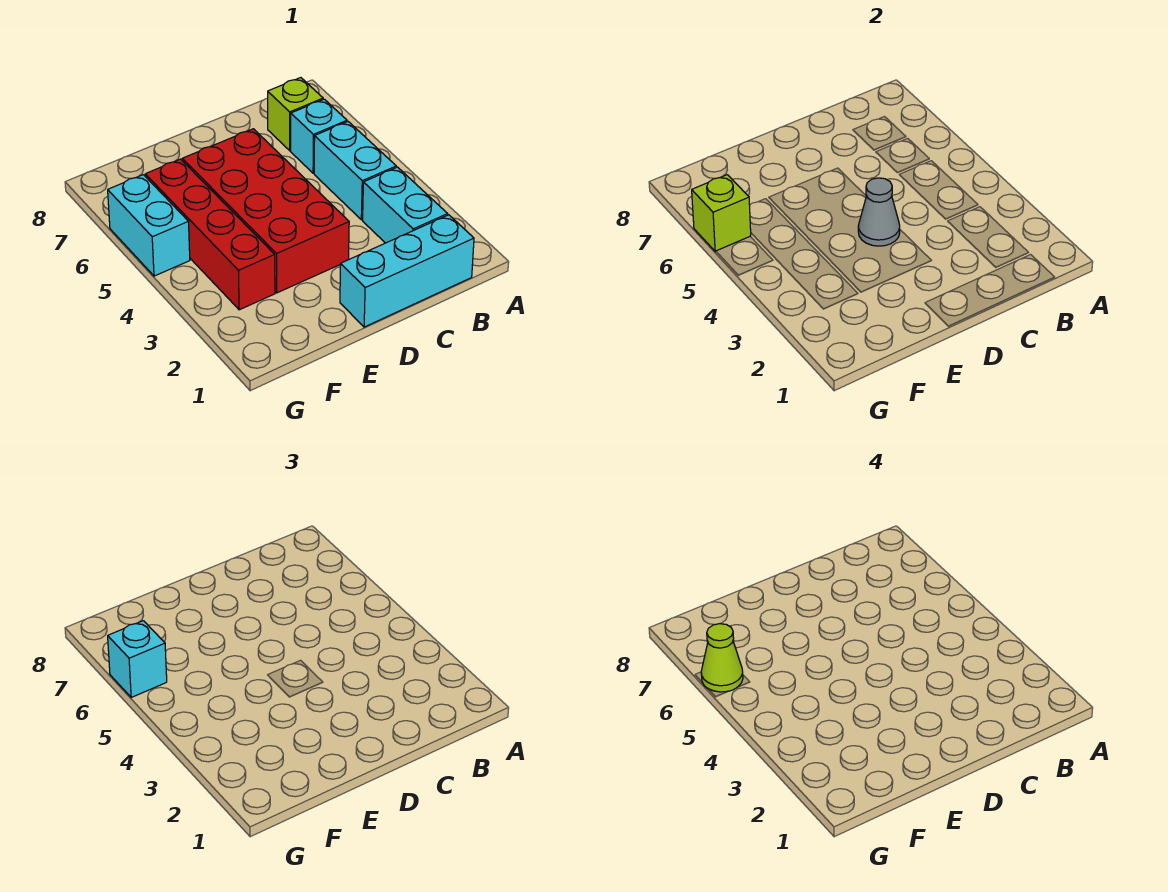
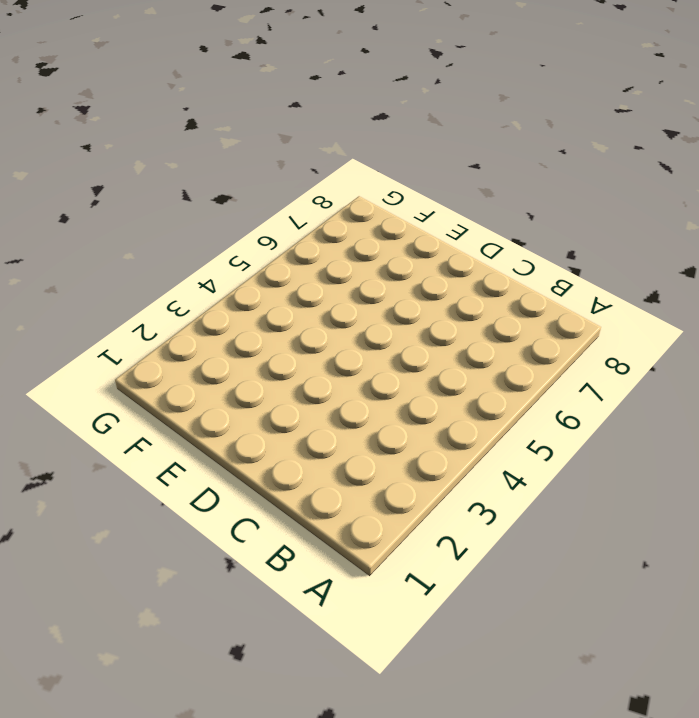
none -> cyan brick B1:D1 level 1
none -> cyan brick B2:B3 level 1
none -> cyan brick B4:B5 level 1

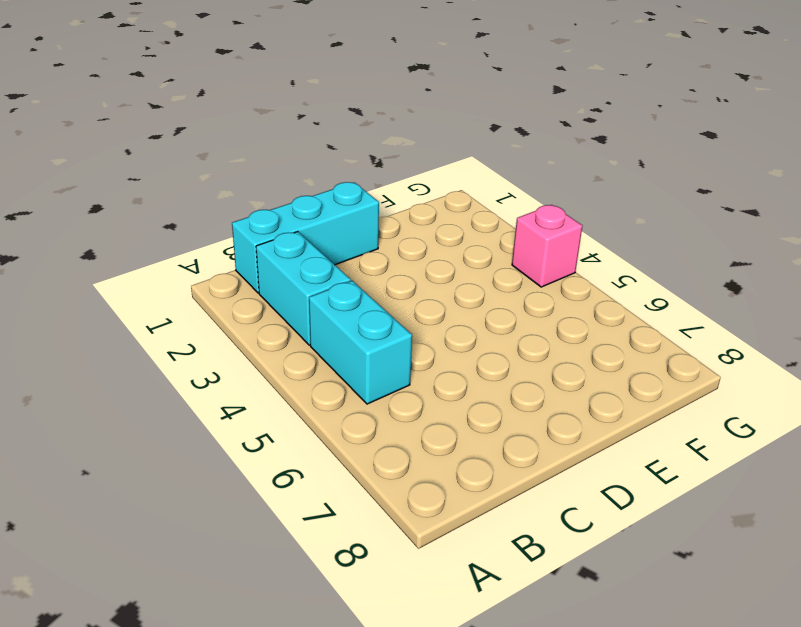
pink brick G4 level 1 -> none
none -> cyan brick B6 level 1
none -> lime brick B7 level 1
none -> red brick D3:E6 level 1

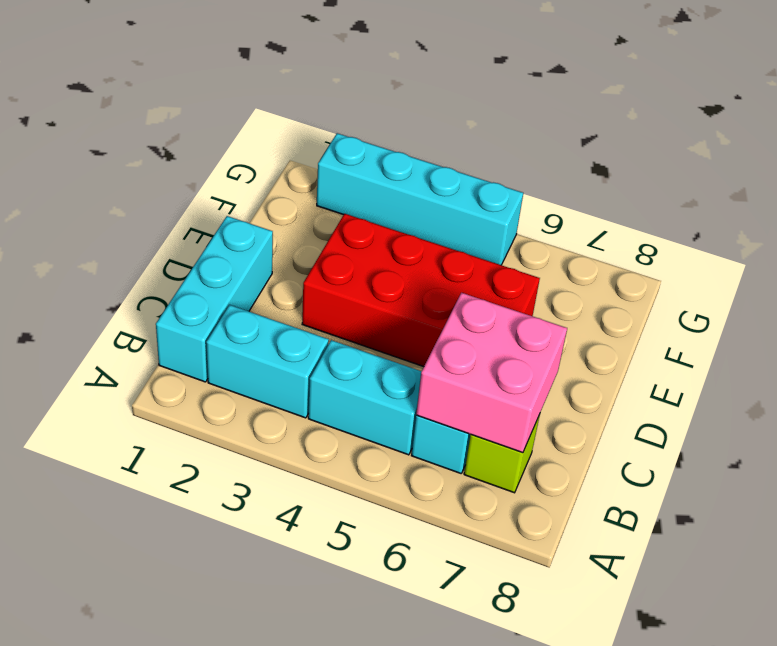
pink brick B6:C7 level 2 -> none
cyan brick G2:G5 level 1 -> cyan brick G5:G6 level 1
none -> red brick F3:F6 level 1
none -> grey cone D4 level 2
none -> lime brick G6 level 2

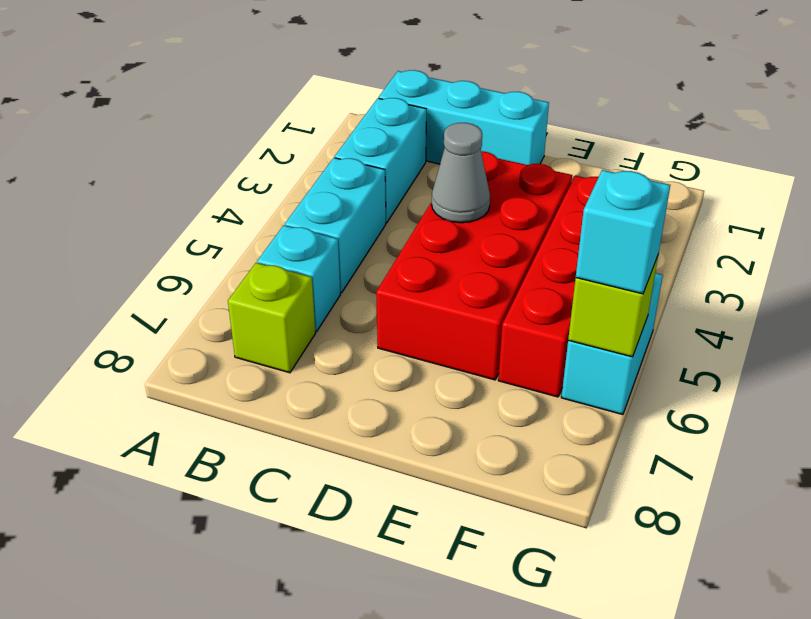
none -> lime cone G6 level 4

